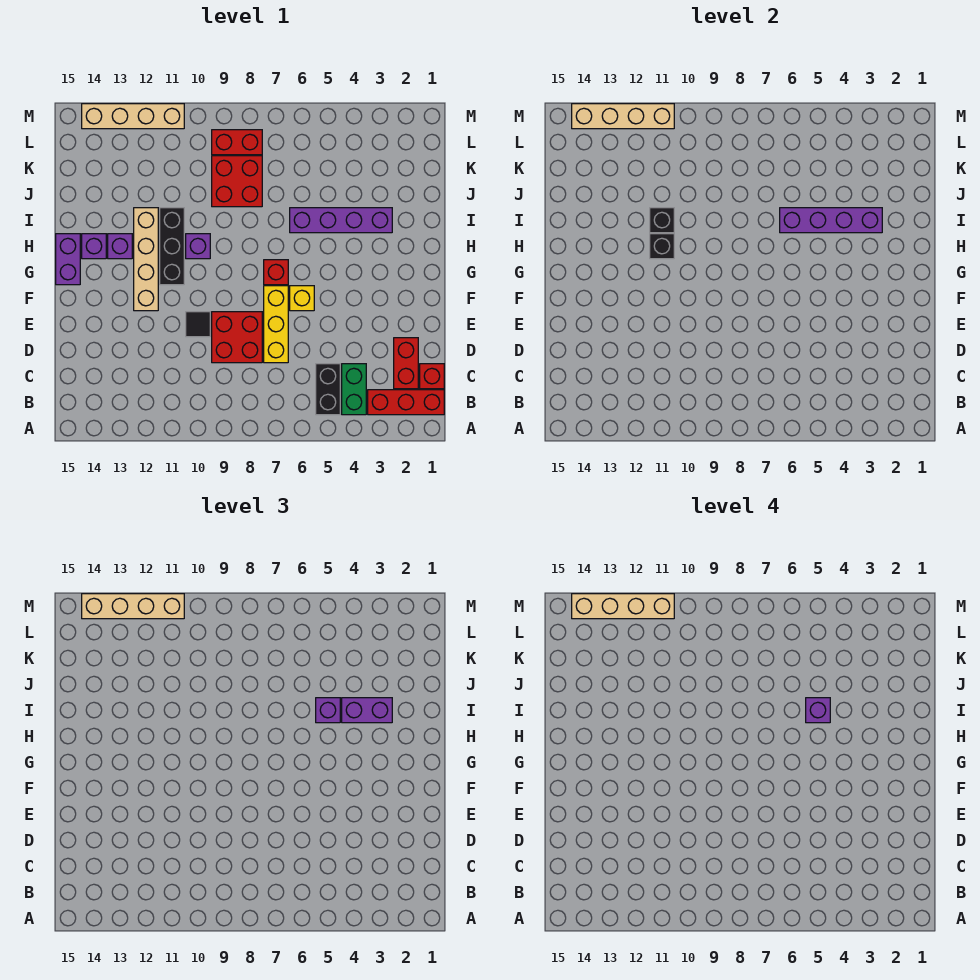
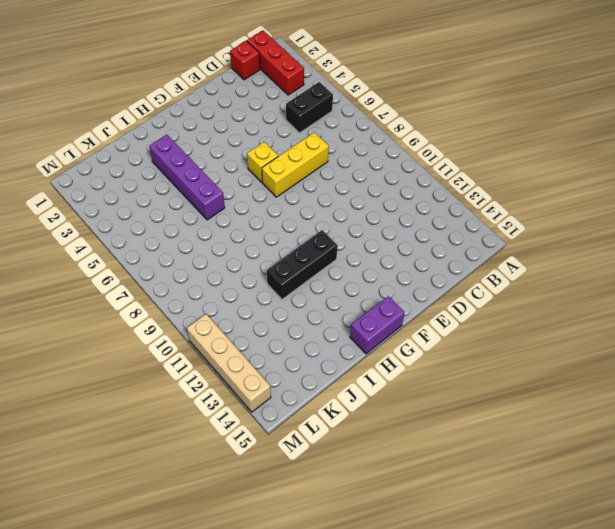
none -> green brick B4:C4 level 1
none -> red brick C2:D2 level 1
none -> red brick D8:E9 level 1

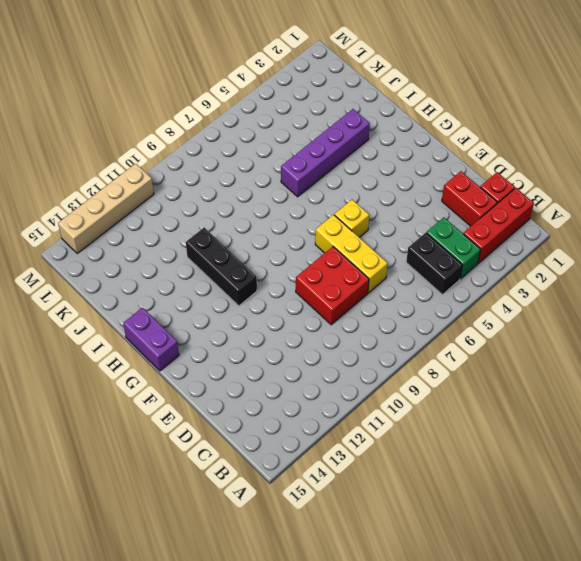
none -> black tile E10 level 1
none -> tan brick F12:I12 level 1
none -> red brick G7 level 1

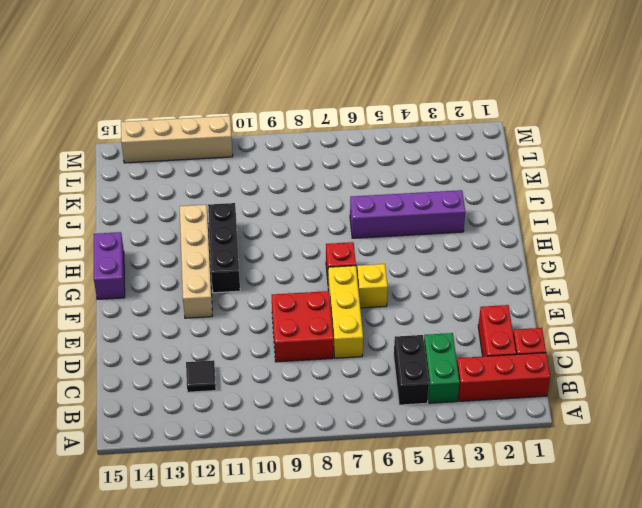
black tile C12 level 1 -> black tile E10 level 1
none -> purple brick H10 level 1
none -> purple brick H13 level 1
none -> purple brick H14 level 1

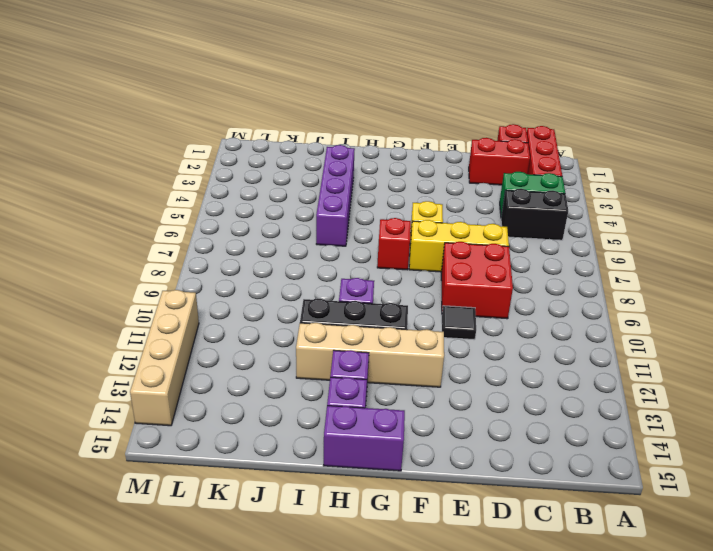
none -> red brick J8:K9 level 1
none -> red brick L8:L9 level 1
none -> black brick H11 level 2

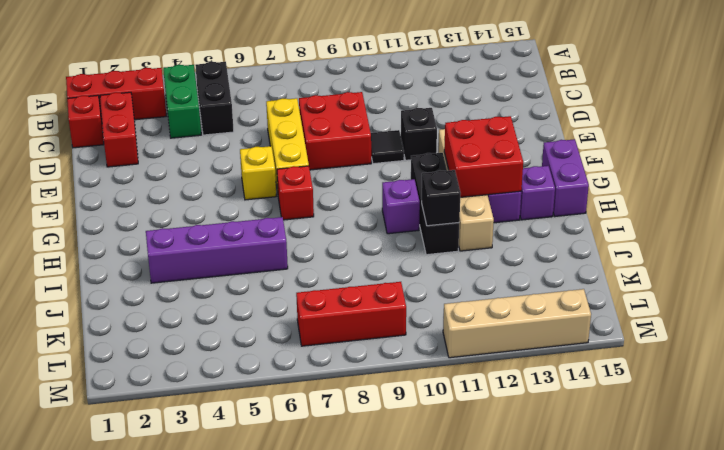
black brick E11 level 1 -> black brick H11 level 2
red brick G12:H13 level 2 -> red brick J8:K9 level 1
red brick L7:L9 level 1 -> red brick L8:L9 level 1
none -> purple brick I3:I6 level 2
none -> tan brick M11:M14 level 2
none -> purple brick I3:I4 level 3

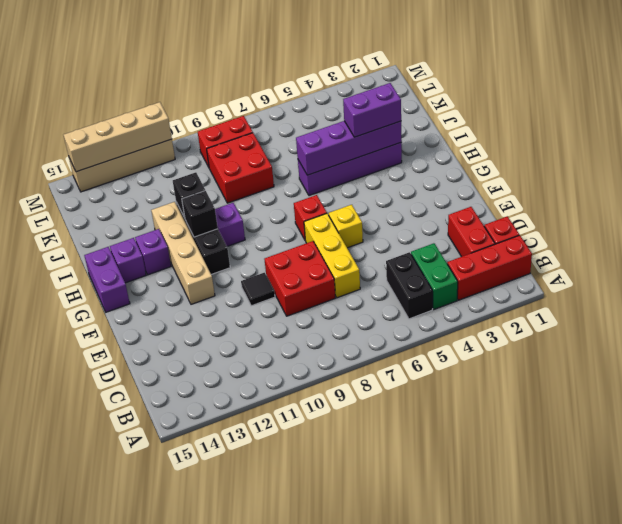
none -> purple brick I5 level 3
none -> tan brick M11:M14 level 3
none -> purple brick I5 level 4

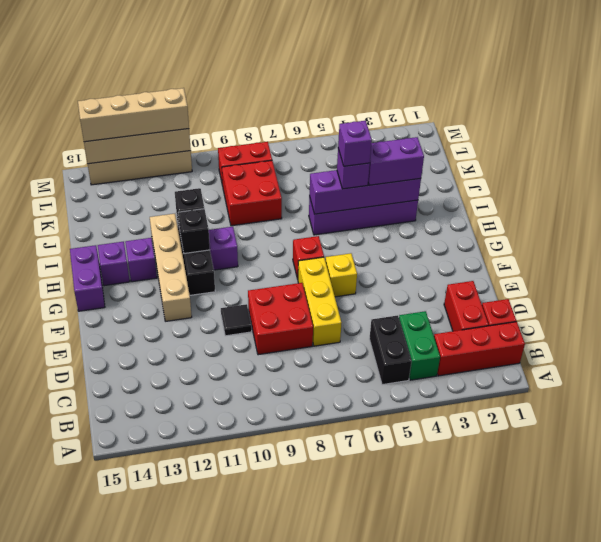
none -> tan brick M11:M14 level 4

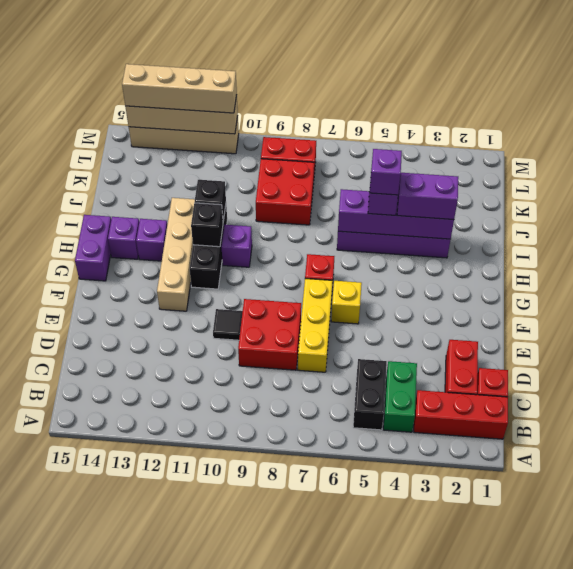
none -> tan brick M11:M14 level 4

